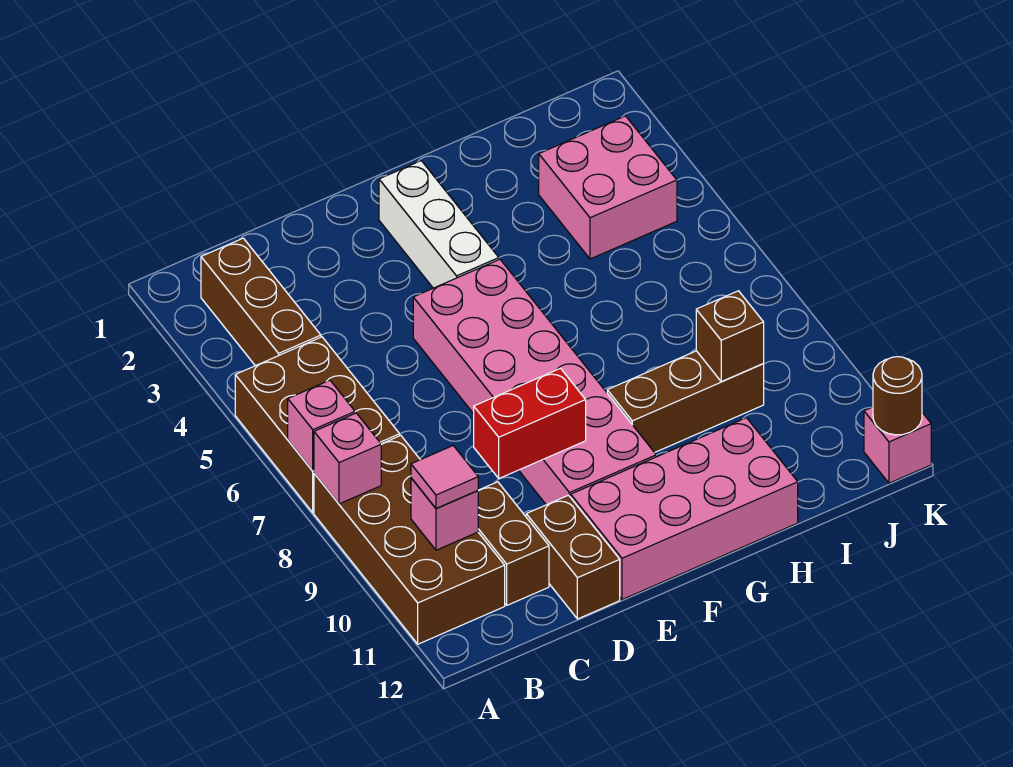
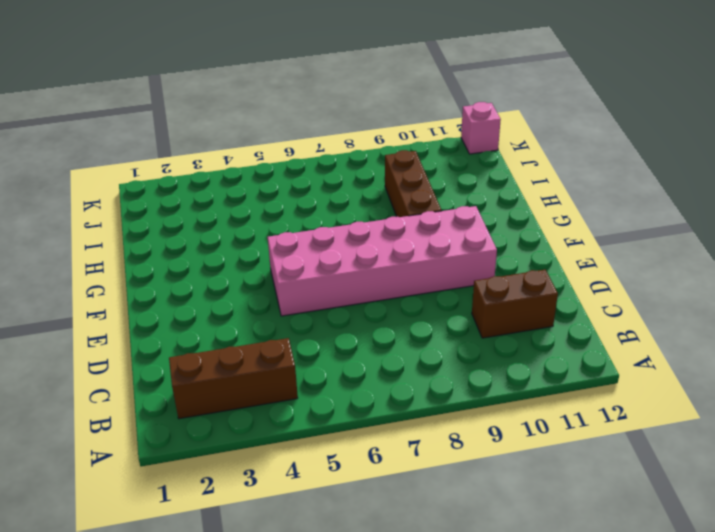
none -> brown brick A5:B7 level 1
none -> brown brick A8:B11 level 1
none -> brown brick D11:D12 level 1

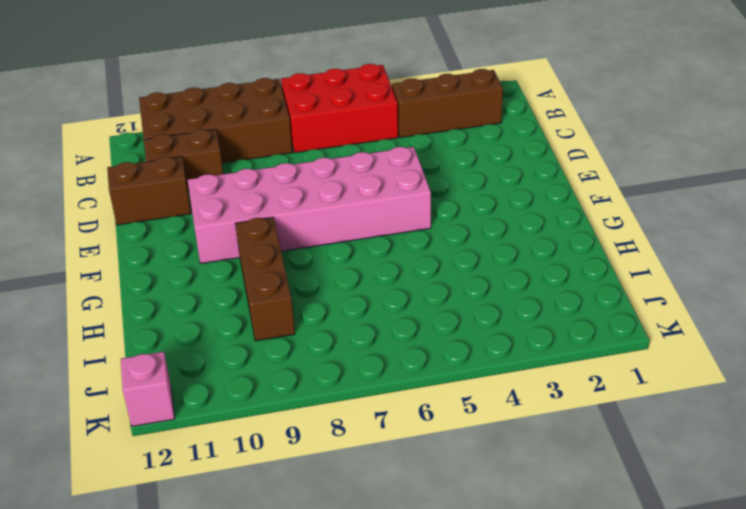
red brick A5:B7 level 1 -> brown brick A5:B7 level 1
none -> pink brick E11:H12 level 1
none -> white brick F2:F4 level 1
none -> pink brick I3:J4 level 1

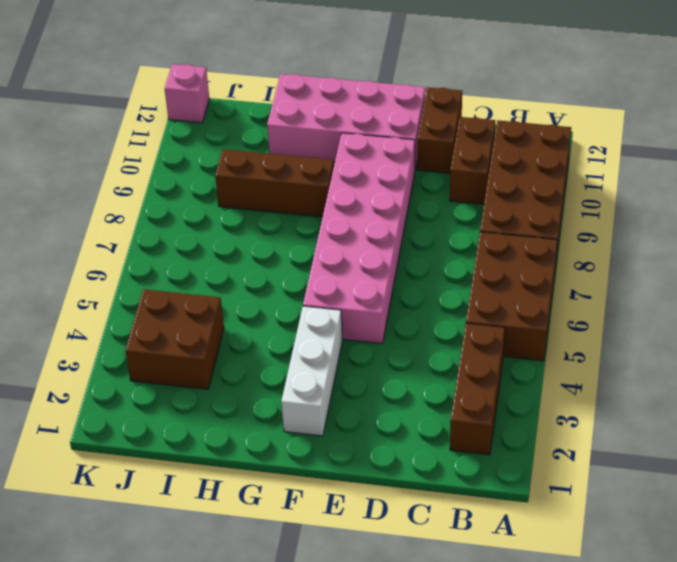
brown brick I3:J4 level 1 -> pink brick I3:J4 level 1
none -> pink brick A7 level 2
none -> pink brick A8 level 2
none -> pink brick B10 level 2

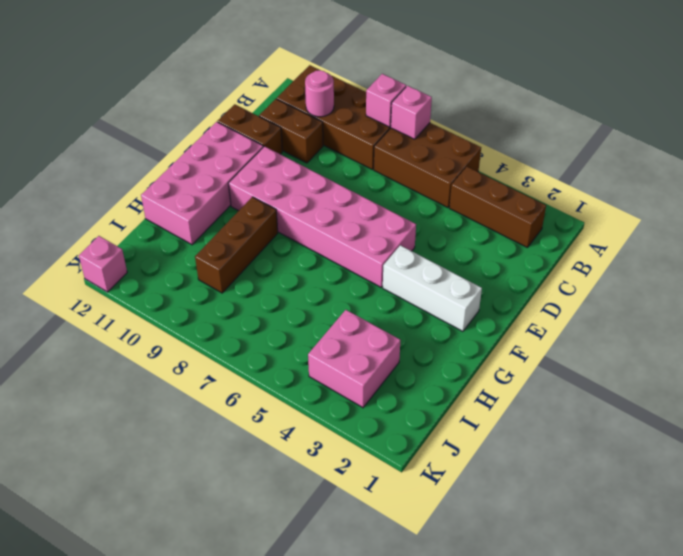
pink round brick B10 level 2 -> pink brick B10 level 2
none -> red brick D9:E9 level 2
none -> brown brick I9 level 2
none -> brown round brick K12 level 2

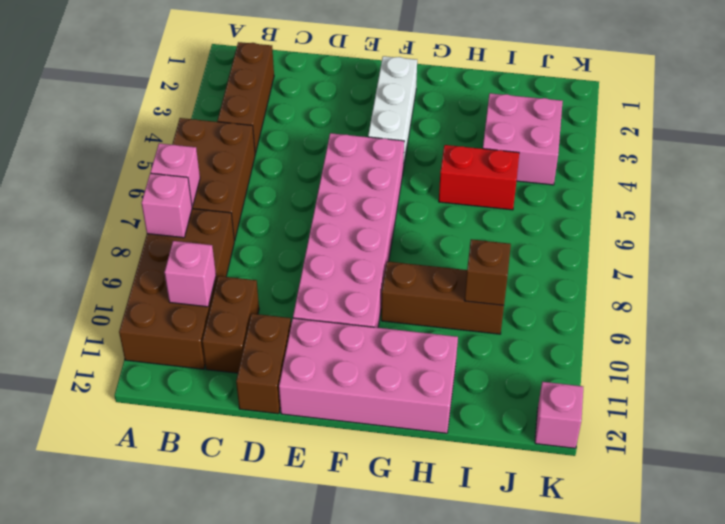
red brick H5:I5 level 1 -> red brick D9:E9 level 2
none -> brown round brick K12 level 2
none -> pink tile B10 level 3

